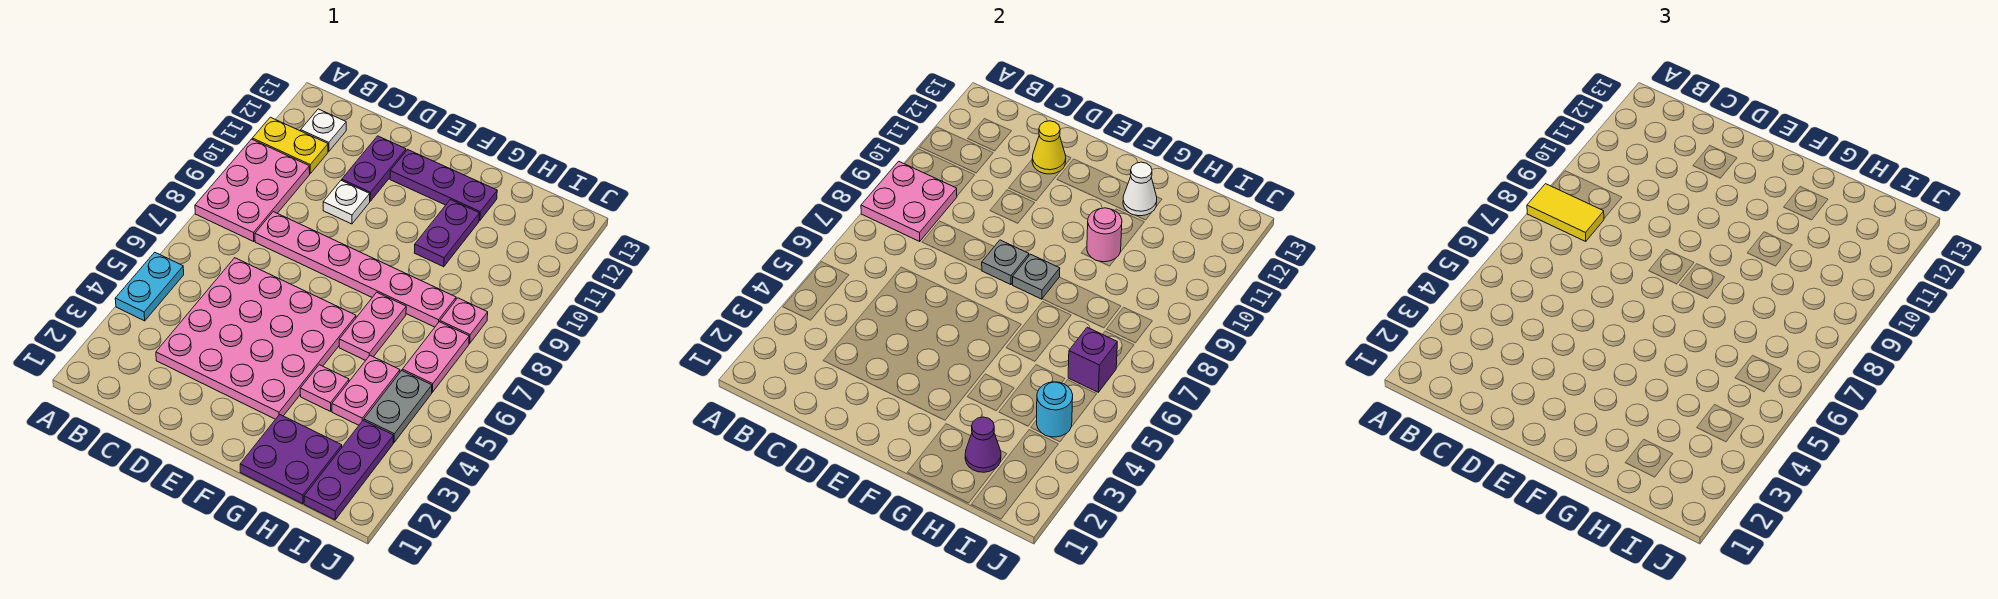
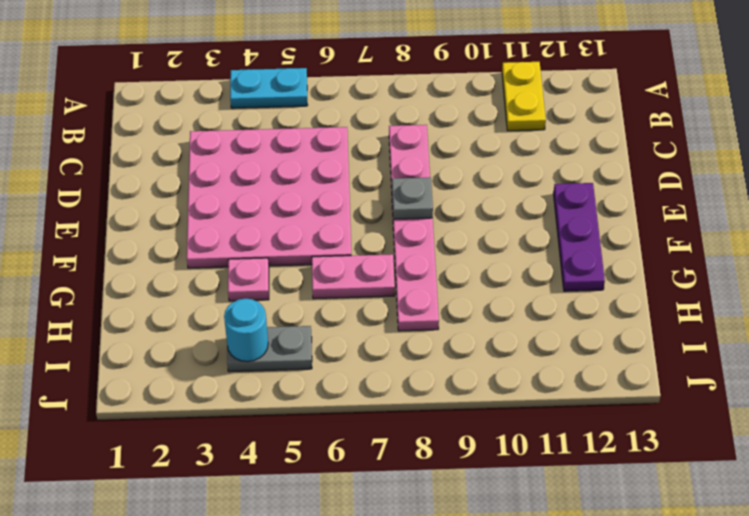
none -> pink plate A8:B10 level 1
none -> white plate B12 level 1
none -> white plate D10 level 1

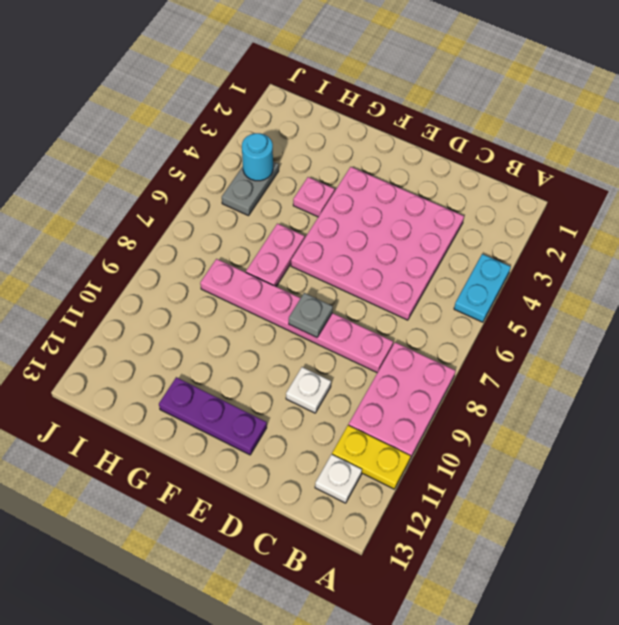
none -> purple plate D11:D12 level 1
none -> purple plate G1:H2 level 1
none -> purple plate G10:G11 level 1

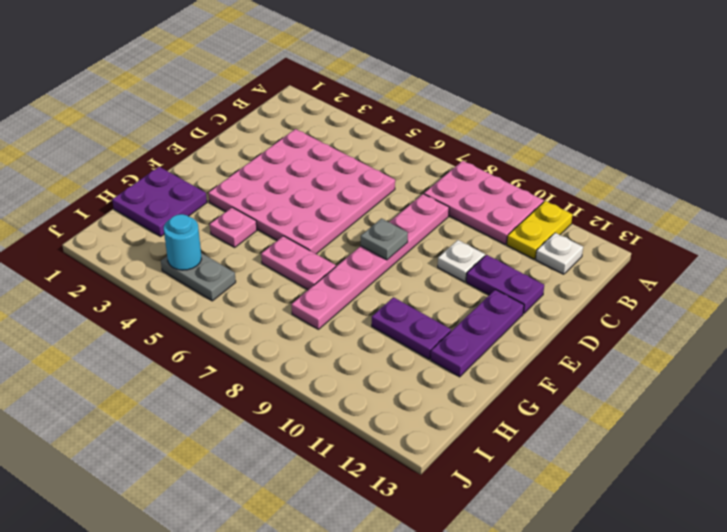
none -> cyan plate A4:A5 level 1
none -> pink plate H4:H5 level 1
none -> purple plate I1:I3 level 1

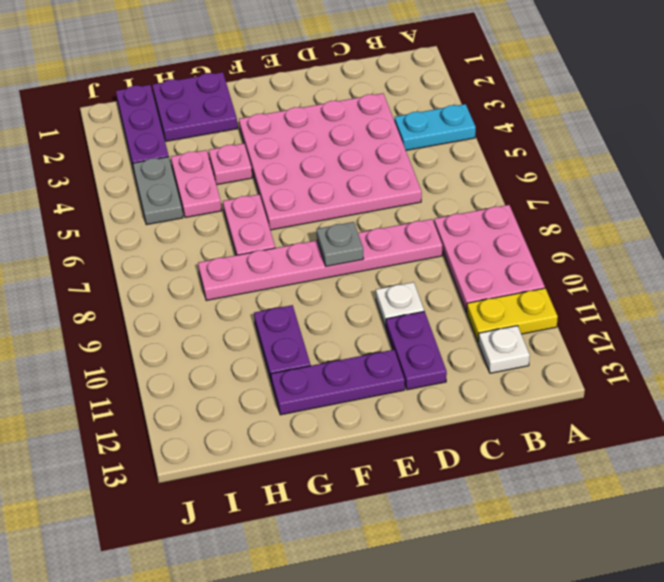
cyan plate A4:B4 level 1 -> cyan plate A4:A5 level 1
none -> pink plate I6:I7 level 1
none -> pink plate I8 level 1
none -> pink plate A8:B9 level 2

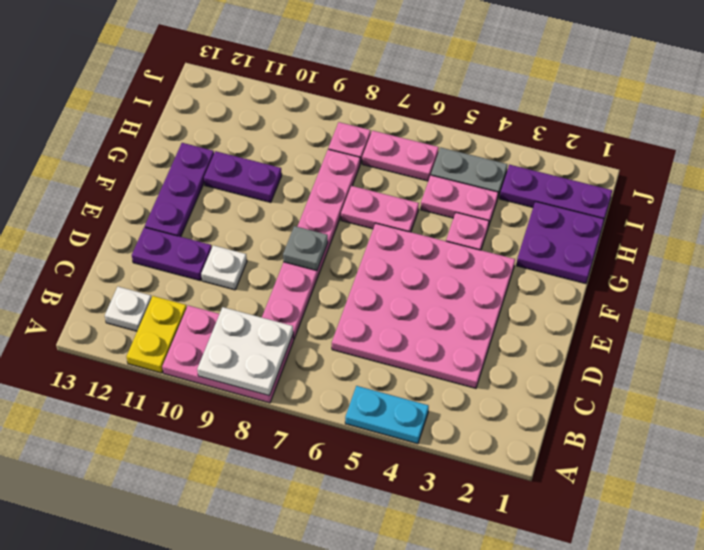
white plate A8:B9 level 2 -> pink plate A8:B9 level 2
none -> yellow cone D12 level 2
none -> grey plate F8 level 2
none -> pink round brick G10 level 2

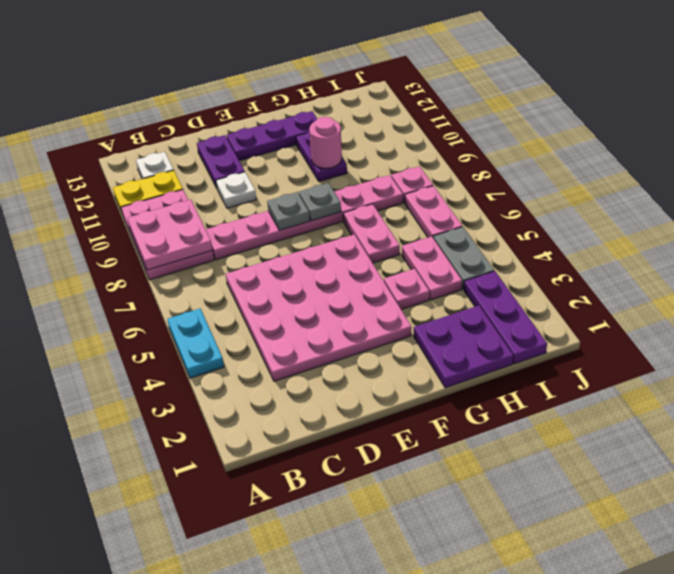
none -> yellow cone D12 level 2
none -> white cone G12 level 2
none -> purple cone H2 level 2

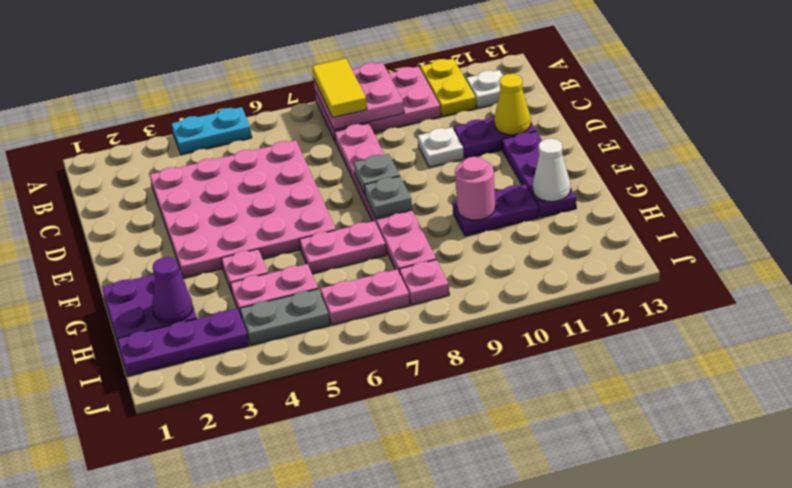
none -> cyan round brick I4 level 2
none -> purple brick I6 level 2

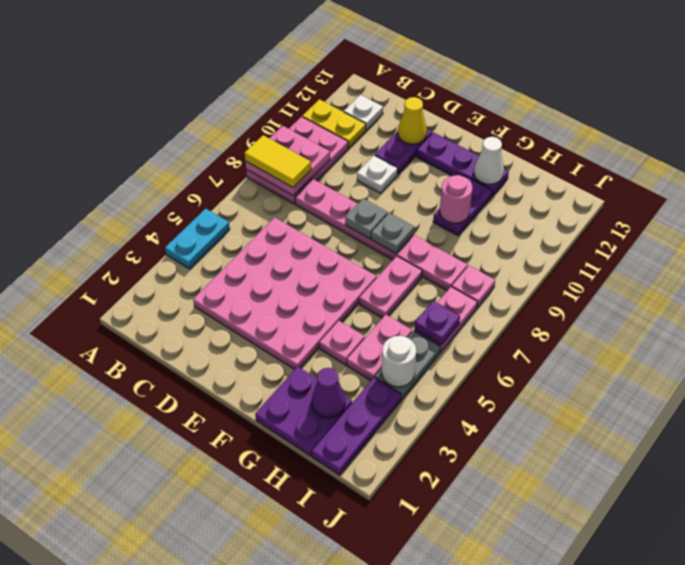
white round brick I4 level 2 -> cyan round brick I4 level 2
purple plate I6 level 2 -> purple brick I6 level 2

